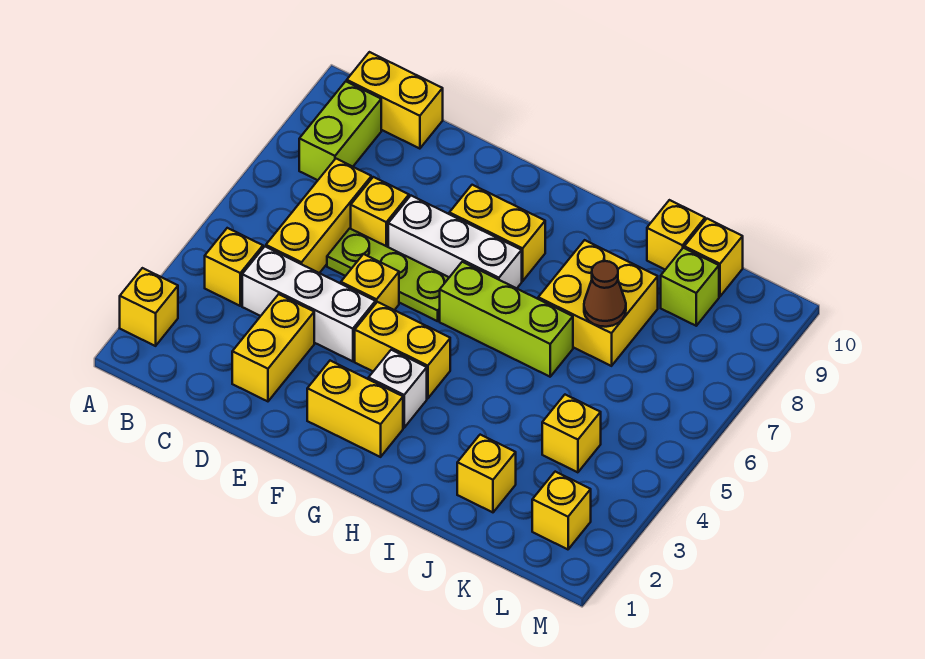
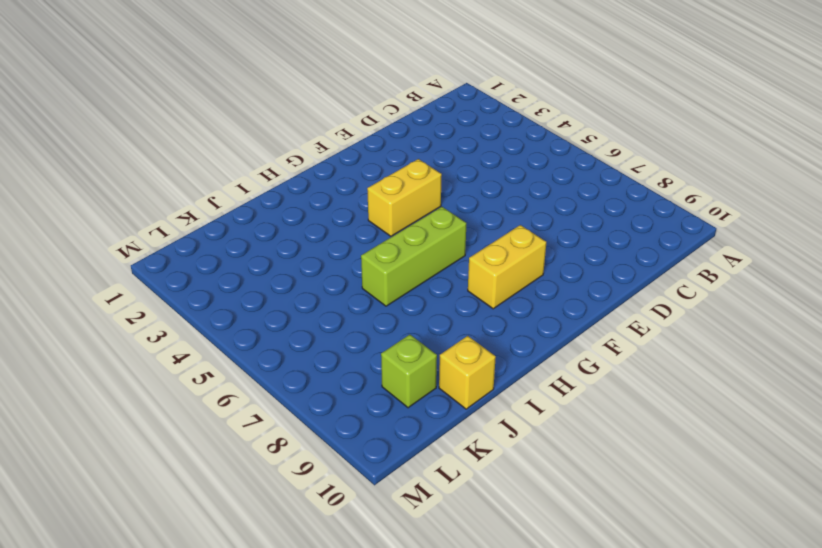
none -> yellow brick A2 level 1
none -> yellow brick B4 level 1
none -> lime brick B8:B9 level 1

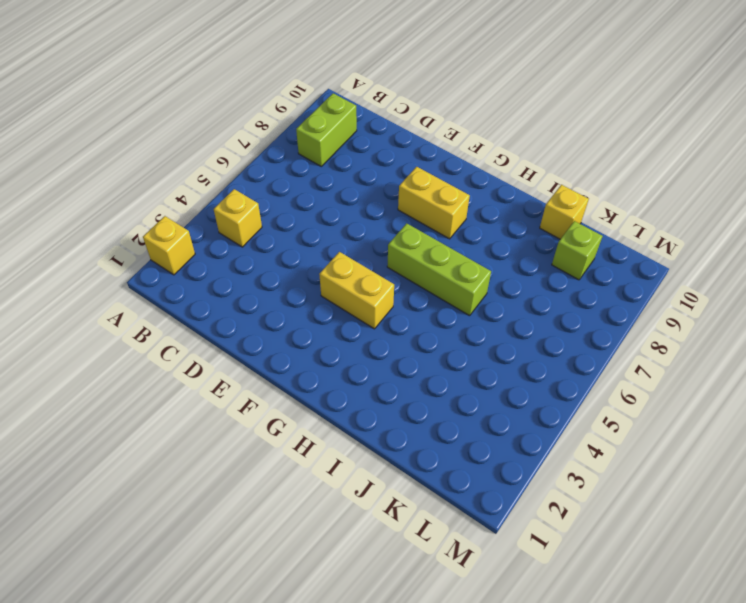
none -> yellow brick B10:C10 level 1
none -> white brick C4:E4 level 1
none -> yellow brick C5:C7 level 1

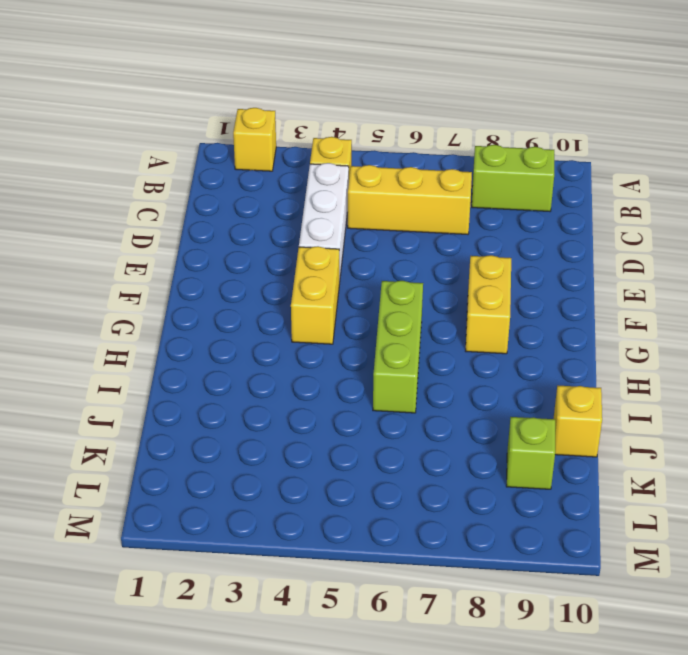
none -> yellow brick B10:C10 level 1
none -> yellow brick D2:D3 level 1
none -> lime plate D6:F6 level 1

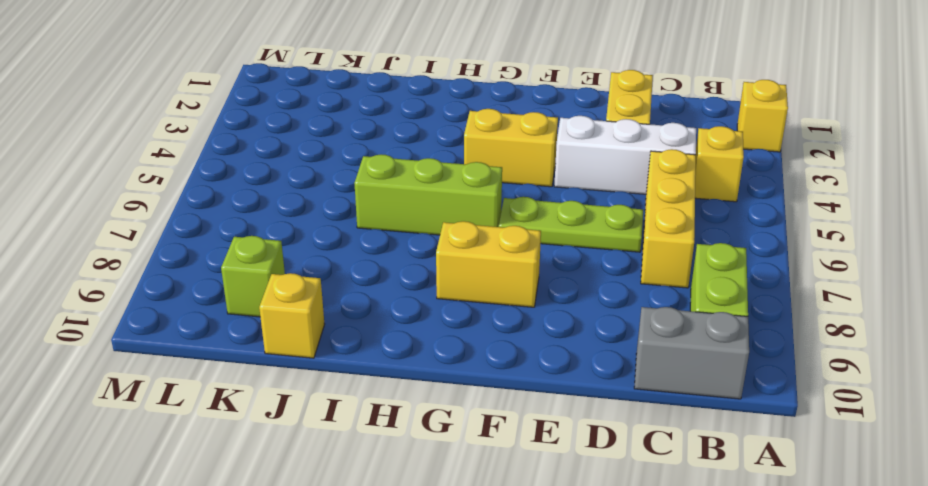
grey brick B10:C10 level 1 -> yellow brick B10:C10 level 1
none -> yellow brick D7 level 1
none -> yellow brick E5 level 1
none -> white brick E7:G7 level 1

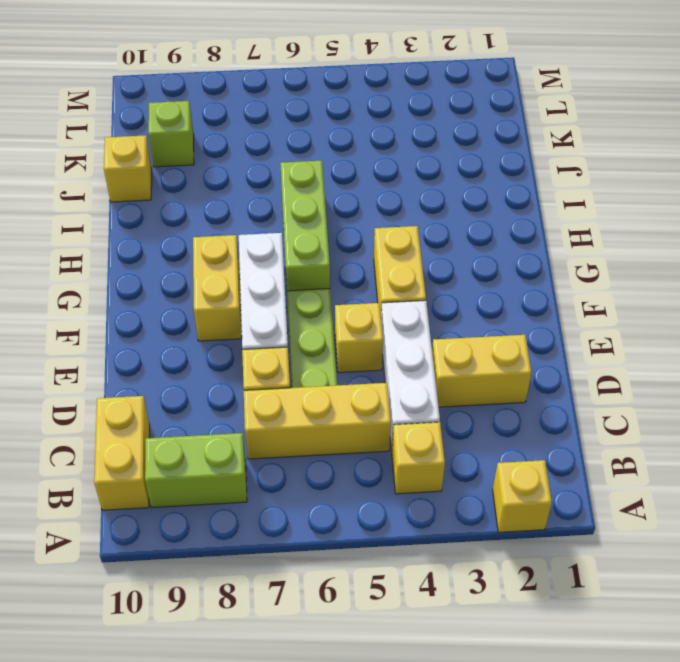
none -> yellow brick F2:G2 level 1
none -> white brick G3 level 1
none -> yellow brick I7:J8 level 1

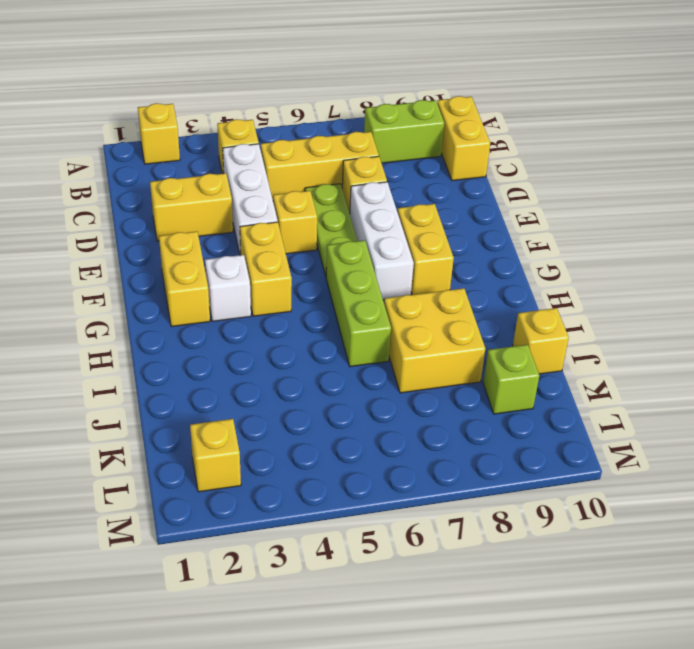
none -> yellow brick J2 level 1
none -> yellow brick K4 level 1
none -> yellow brick K10 level 1

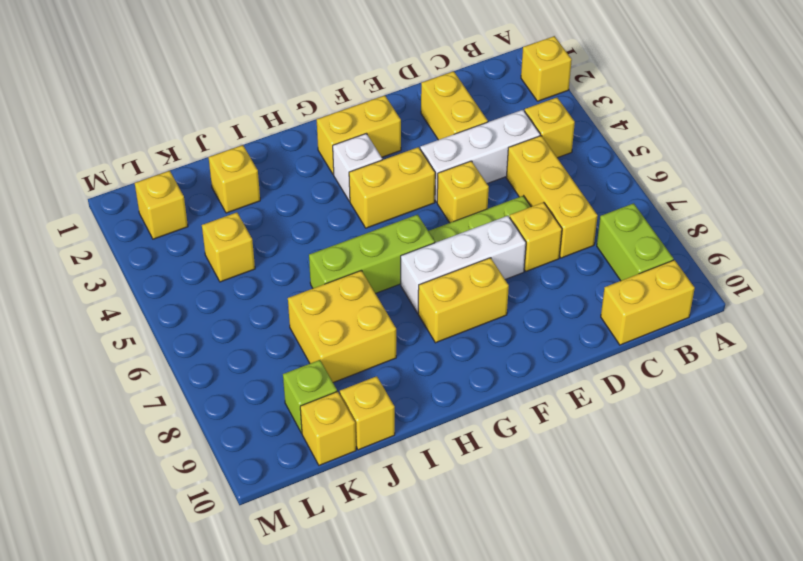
none -> brown cone J7 level 2

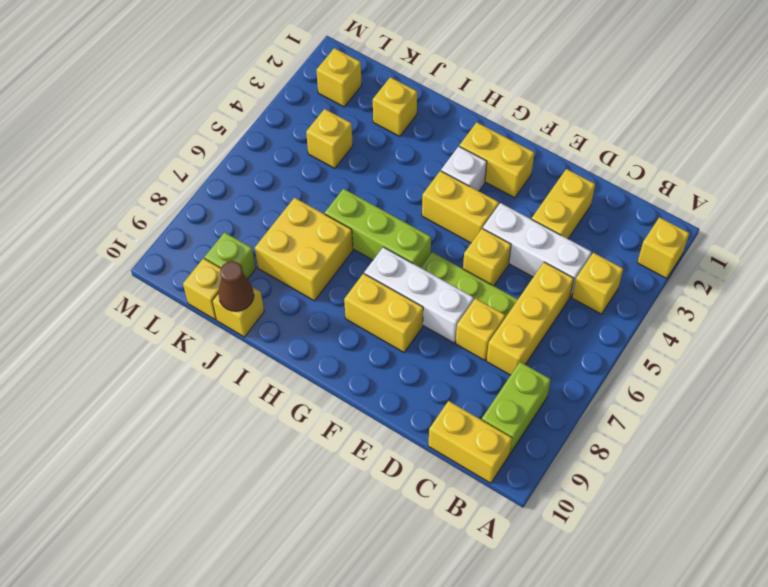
brown cone J10 level 2 -> brown cone J7 level 2

